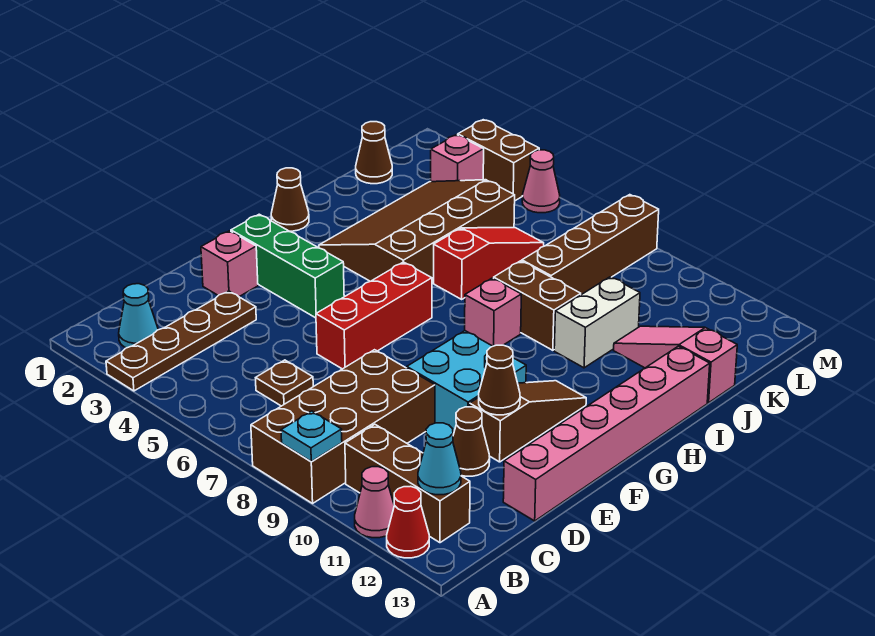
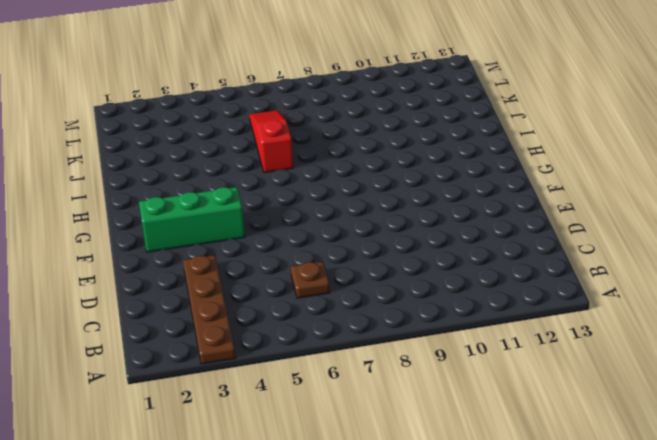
none -> brown brick A8:D9 level 1
none -> pink cone A11 level 1
none -> red cone A12 level 1

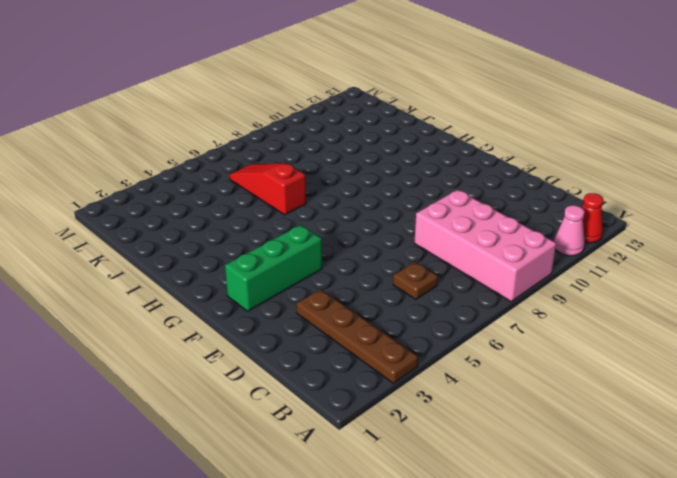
pink brick A8:D9 level 1 -> brown brick A8:D9 level 1
none -> cyan cone B2 level 1
none -> brown brick B10:B12 level 1
none -> brown cone D11 level 1

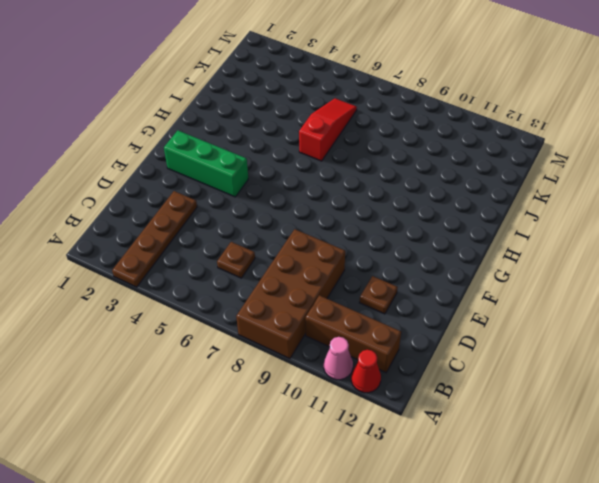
brown plate D11 level 1 -> brown cone D11 level 1
none -> cyan cone B2 level 1
none -> pink brick D13:I13 level 1
none -> pink brick E2 level 1

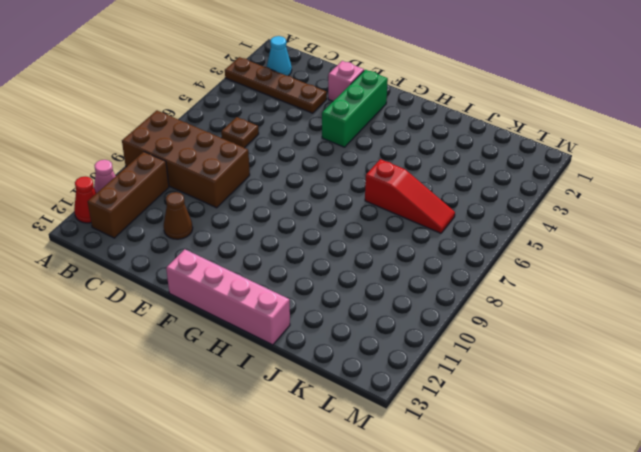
pink brick F13:I13 level 1 -> pink brick D13:I13 level 1
none -> red brick E6:G6 level 1
none -> cyan brick E9:F10 level 1
none -> brown slope E11:G11 level 1 top E

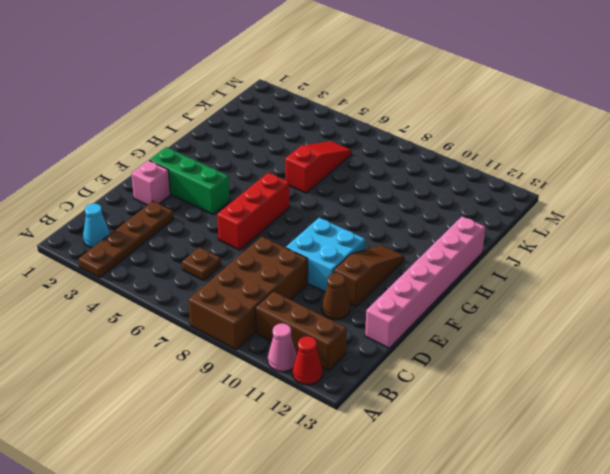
none -> brown cone H1 level 1
none -> brown slope H3:K5 level 1 top 5
none -> pink brick H8 level 1

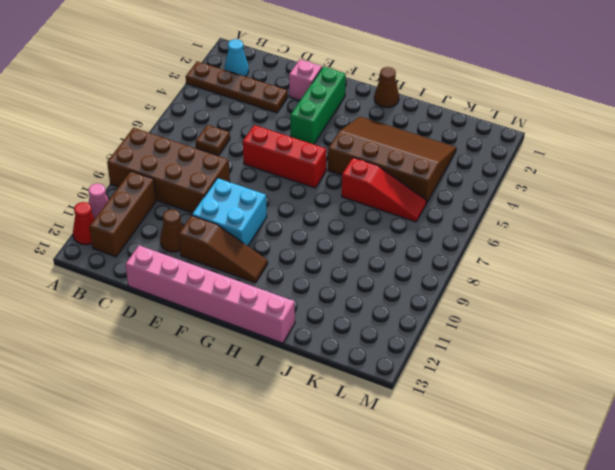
none -> pink brick H8 level 1
none -> brown brick I8:I9 level 1
none -> white brick I10:J10 level 1

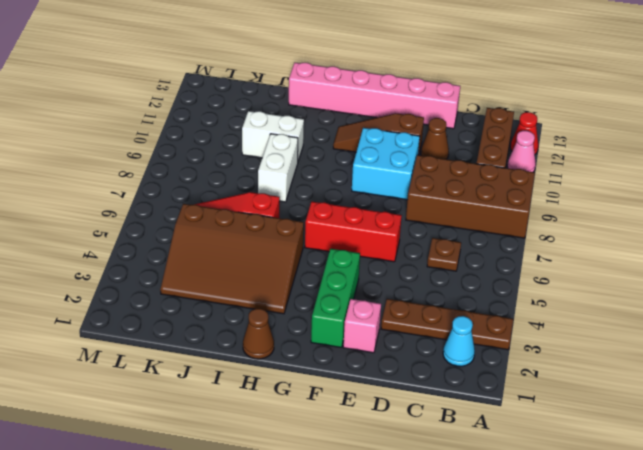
white brick I8:I9 level 1 -> brown brick I8:I9 level 1
none -> pink brick H8 level 1
none -> brown brick J8:M8 level 1
none -> pink slope J11:J13 level 1 top 13

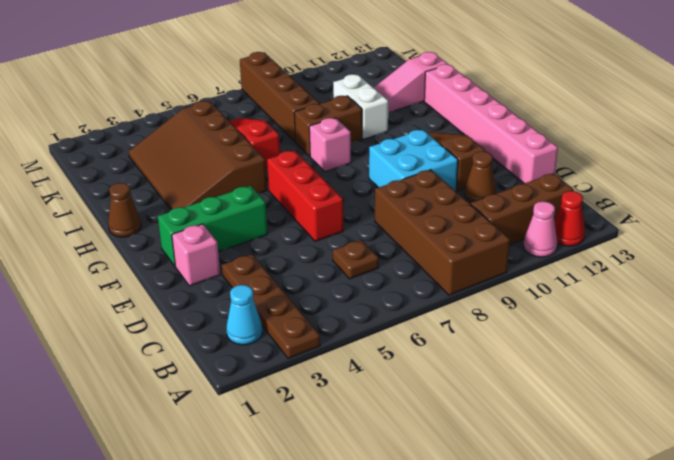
none -> brown cone K1 level 1
none -> pink brick L3 level 1
none -> brown brick M3:M4 level 1

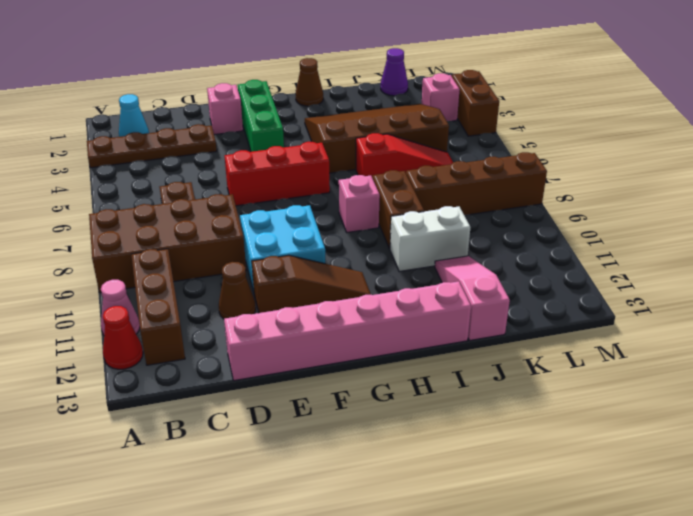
purple cone K1 level 1 -> brown cone K1 level 1
none -> pink cone M5 level 1
none -> cyan plate A9 level 2
none -> cyan cone B12 level 2

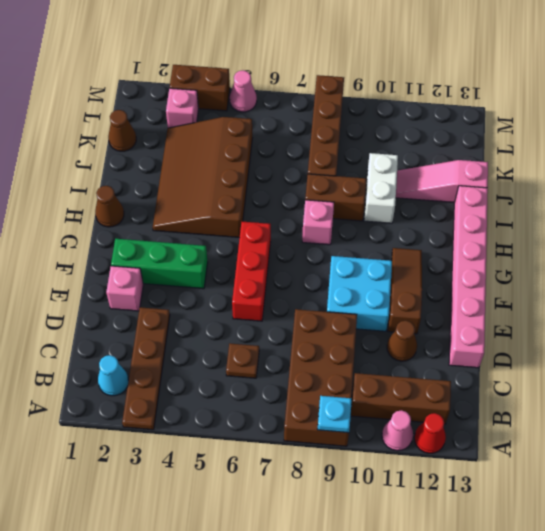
none -> red slope I6:K6 level 1 top I
none -> cyan cone B12 level 2
none -> brown cone E11 level 2

